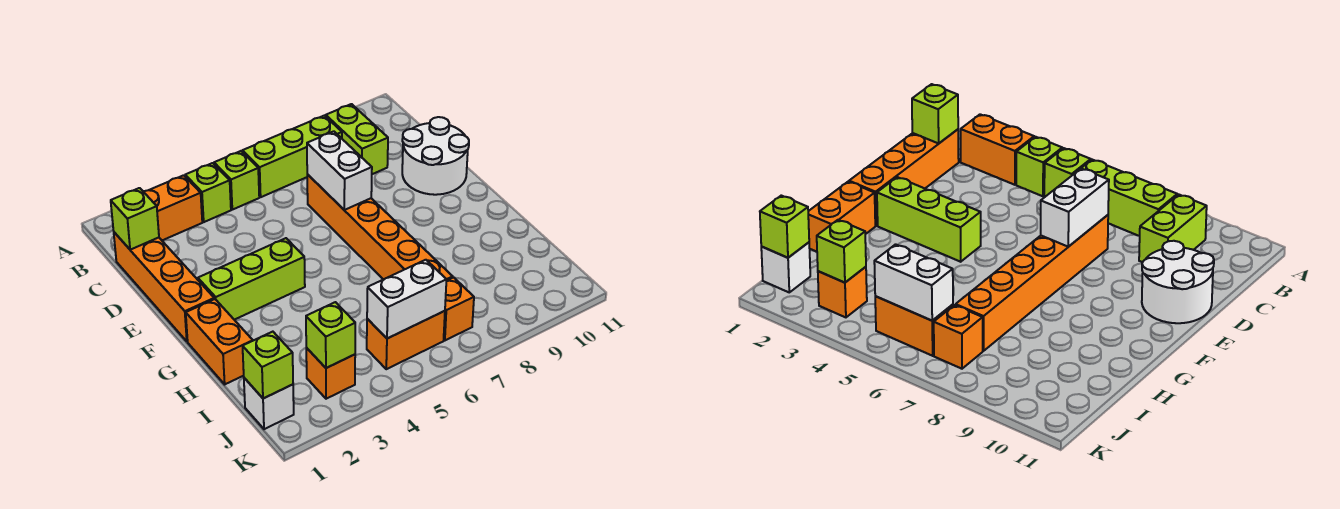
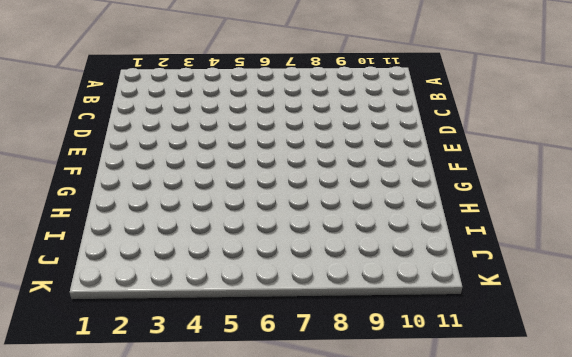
none -> orange brick B2:B3 level 1
none -> lime brick B4 level 1
none -> lime brick B5 level 1

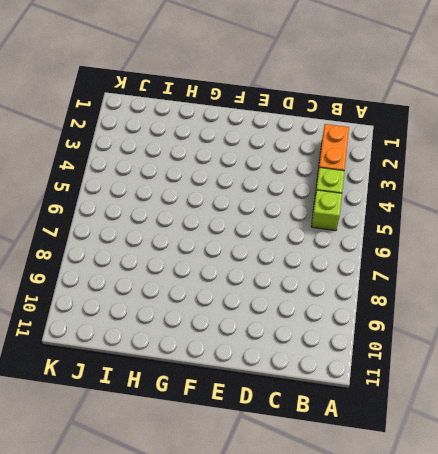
none -> lime brick B6:B8 level 1
none -> lime brick B9:C9 level 1
none -> orange brick C1:F1 level 1

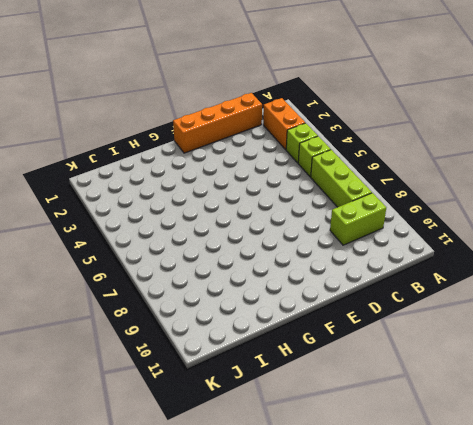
none -> orange brick D7:I7 level 1
none -> white round brick D10:E11 level 1
none -> lime brick F2:F4 level 1

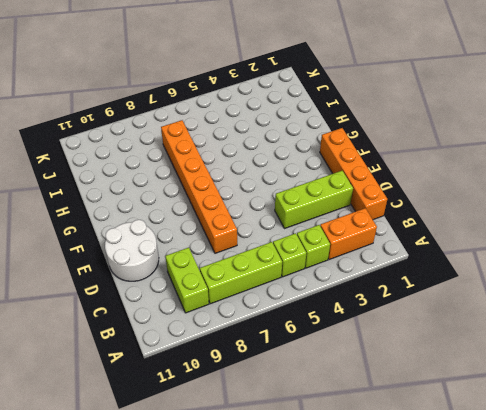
lime brick D2:D4 level 1 -> lime brick F2:F4 level 1
none -> orange brick G1:H1 level 1
none -> white brick J1 level 1
none -> orange brick J3 level 1

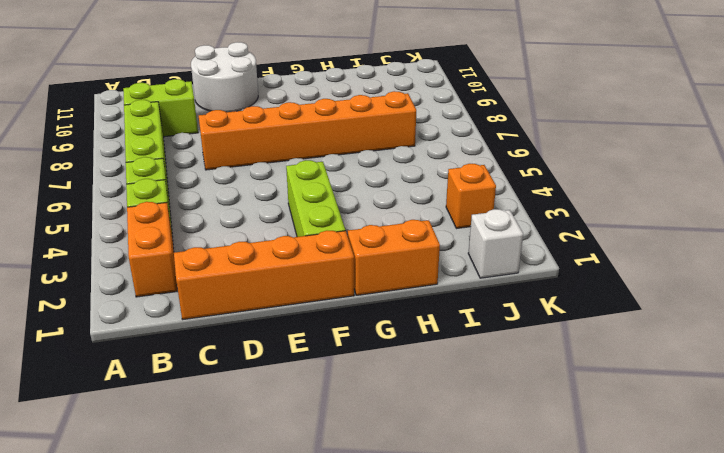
none -> orange brick J5:J6 level 1
none -> orange brick J7 level 1
none -> lime brick C1 level 2

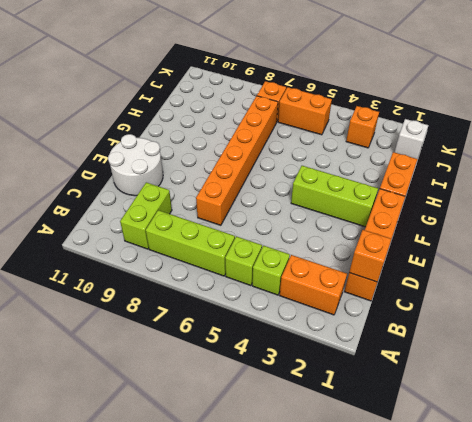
orange brick C1 level 2 -> lime brick C1 level 2
none -> white brick D7:E7 level 2
none -> lime brick J1 level 2
none -> lime brick J3 level 2

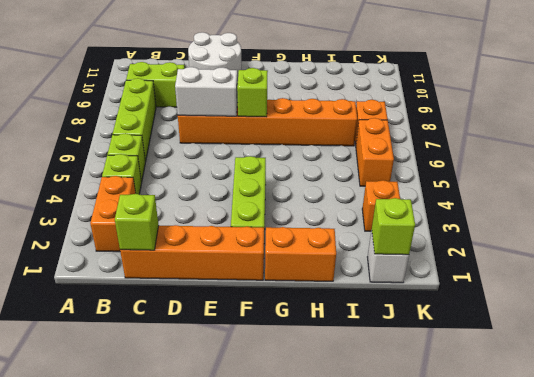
lime brick F7 level 2 -> lime brick J3 level 2
none -> white brick J5:J6 level 2

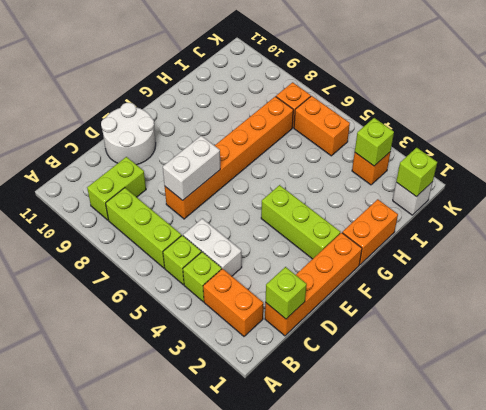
white brick C4:C5 level 1 -> white brick J5:J6 level 2

